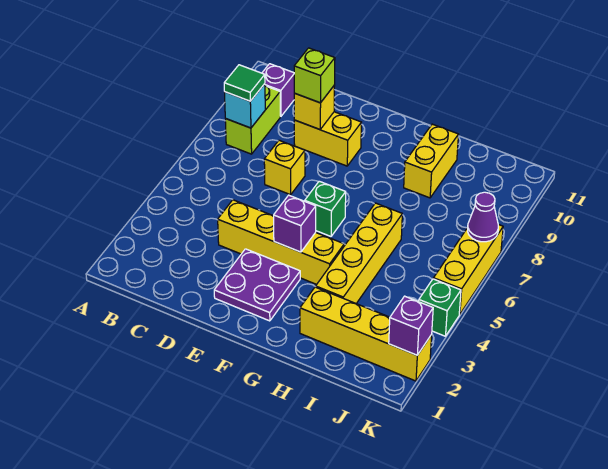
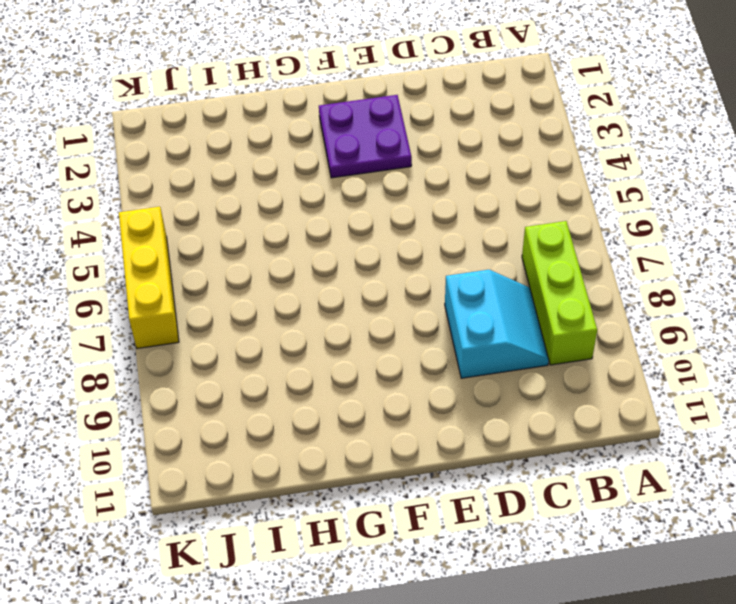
lime brick B7:B9 level 1 -> lime brick B8:B9 level 1
cyan slope C8:D9 level 1 top D -> yellow brick D9:E9 level 1
none -> purple brick B10 level 1
none -> yellow brick D4:G4 level 1
none -> yellow brick D7 level 1

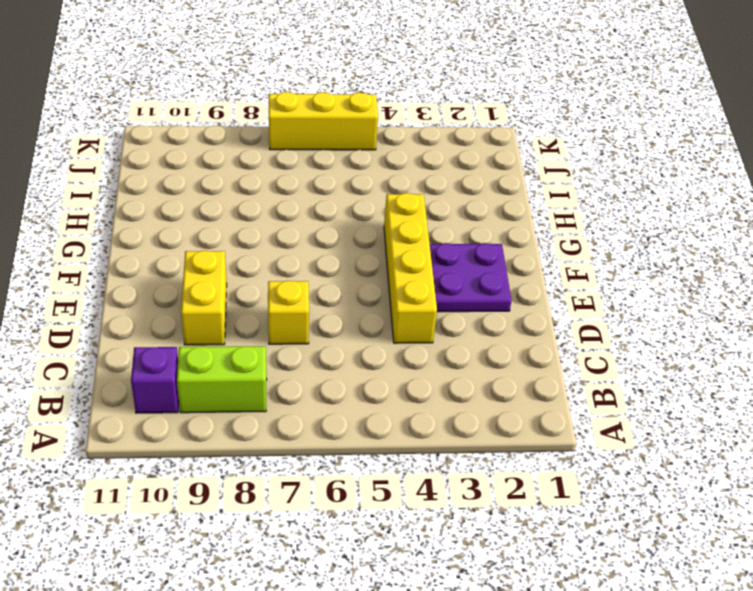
none -> green brick F6 level 1
none -> yellow brick H2:K2 level 1
none -> yellow brick H3:H6 level 1

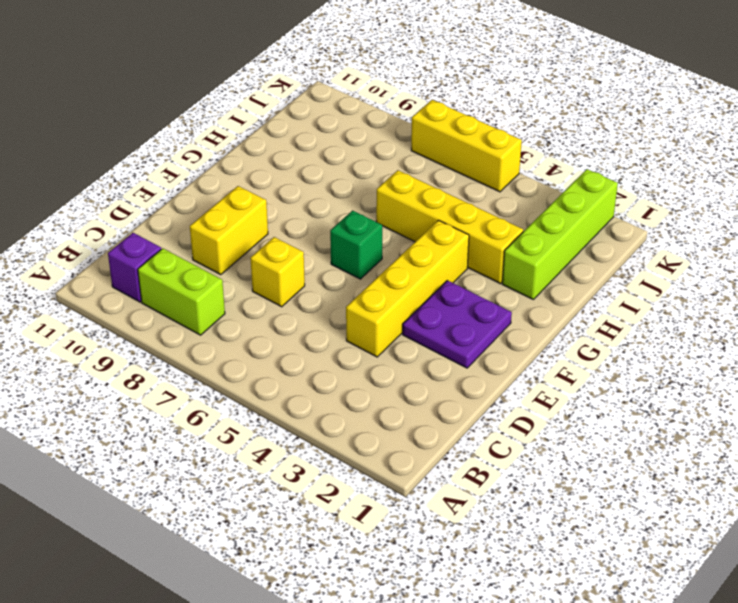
lime brick H2:K2 level 1 -> yellow brick H2:K2 level 1
none -> yellow brick H9:H10 level 1
none -> green brick K4 level 1
none -> cyan brick B8 level 2

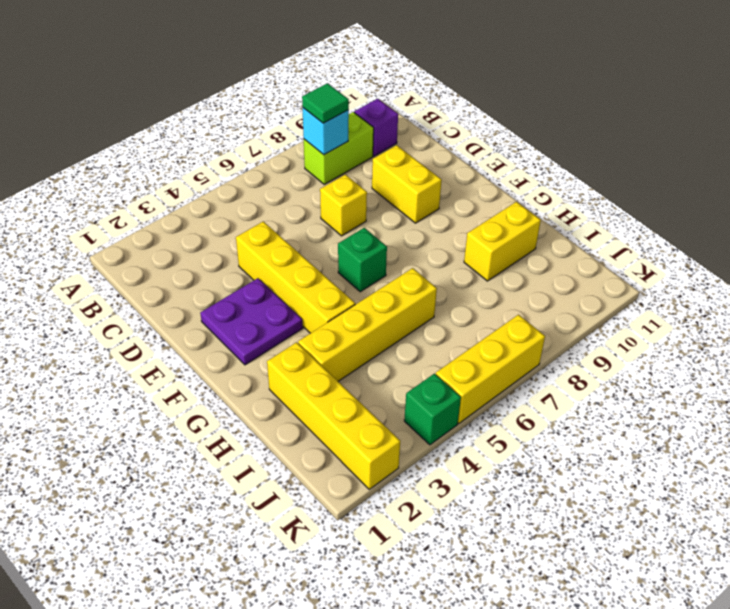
none -> yellow brick D9 level 2
none -> purple brick F4 level 2
none -> purple brick K2 level 2

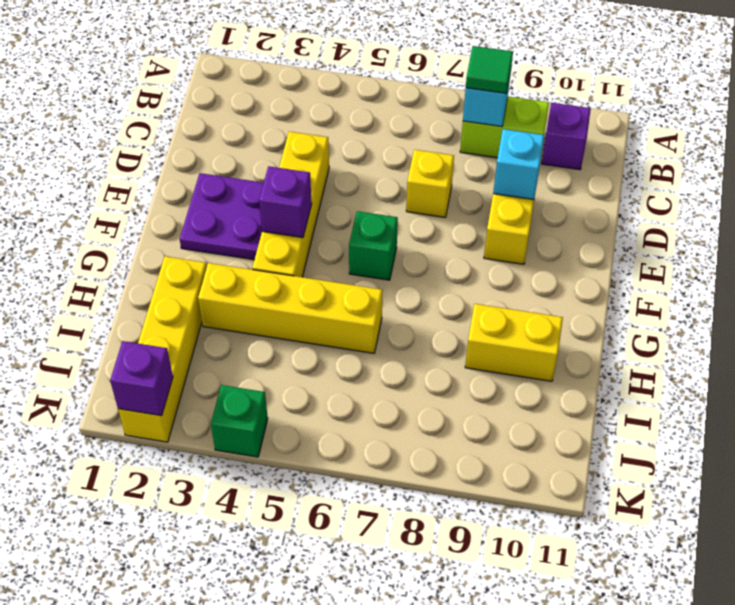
cyan brick D9 level 2 -> yellow brick D9 level 2
none -> yellow brick K5:K7 level 1
none -> purple cone K7 level 2
none -> lime brick D9 level 3

